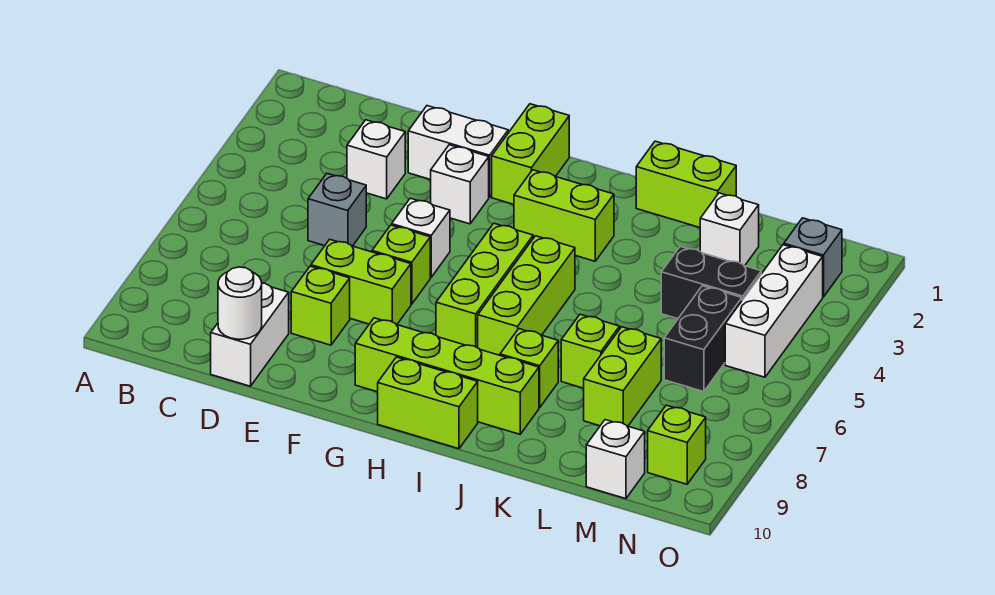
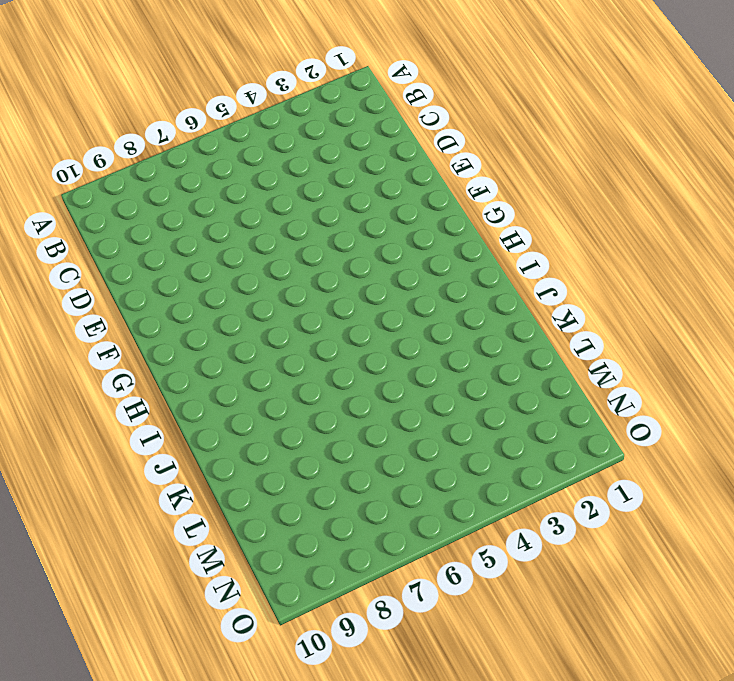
none -> white brick D3 level 1
none -> grey brick D5 level 1
none -> white brick D9:D10 level 1

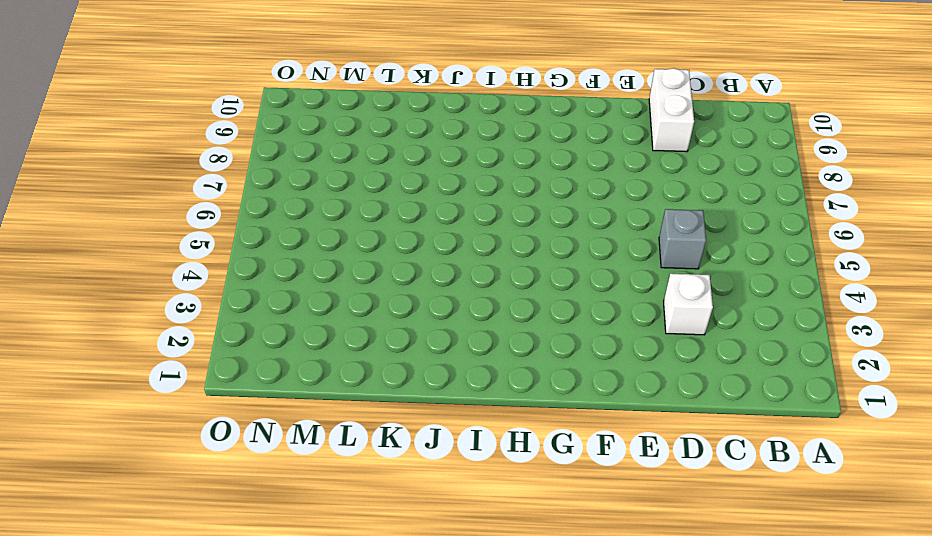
none -> white brick E2:F2 level 1
none -> lime brick E7:F7 level 1
none -> lime brick E8 level 1

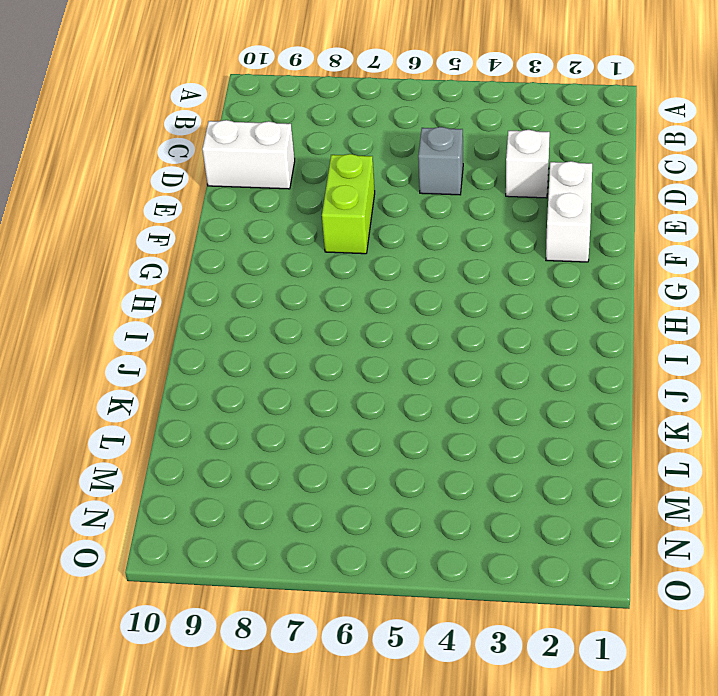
none -> lime brick E8 level 1
none -> white brick F3 level 1
none -> white brick F5 level 1

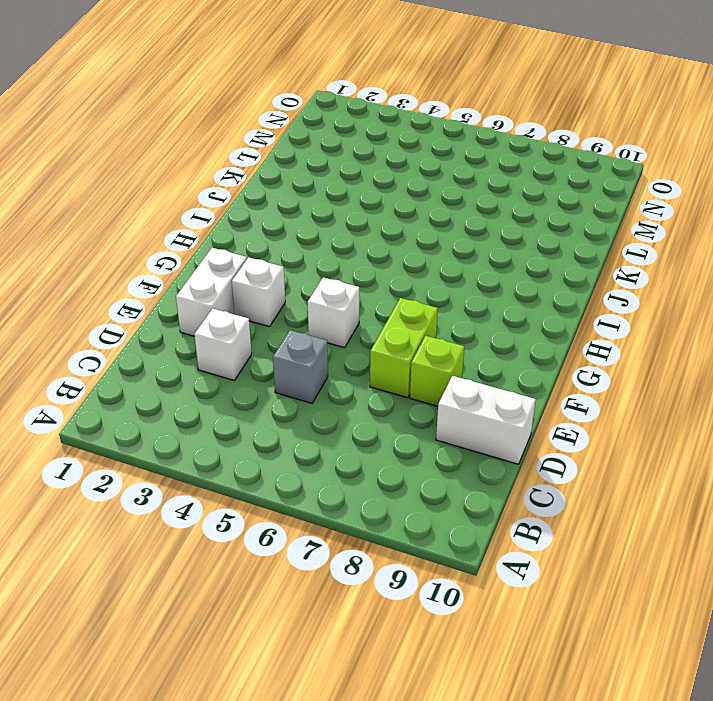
none -> lime brick F6 level 1
none -> lime brick G1:G2 level 1
none -> lime brick G9:J9 level 1

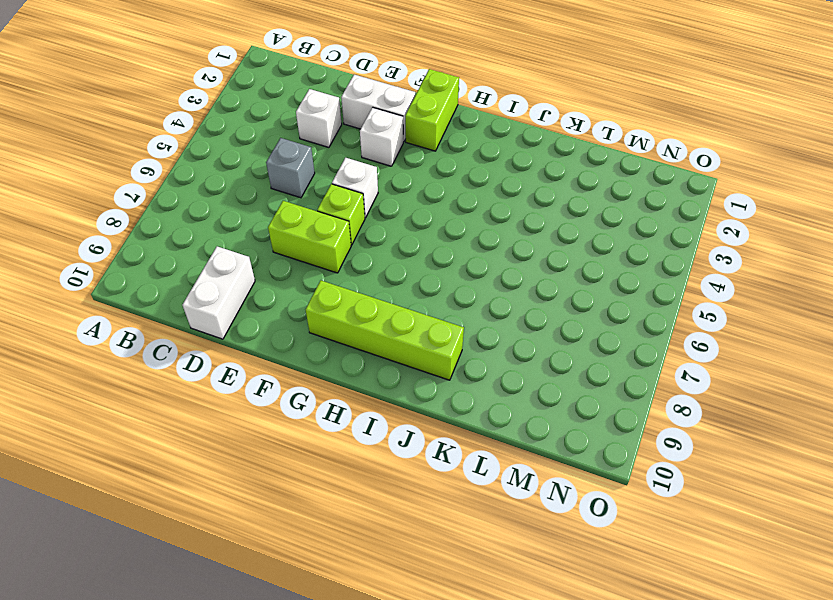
none -> lime brick E8 level 1
none -> lime brick H3:I3 level 1
none -> lime brick H5:H7 level 1

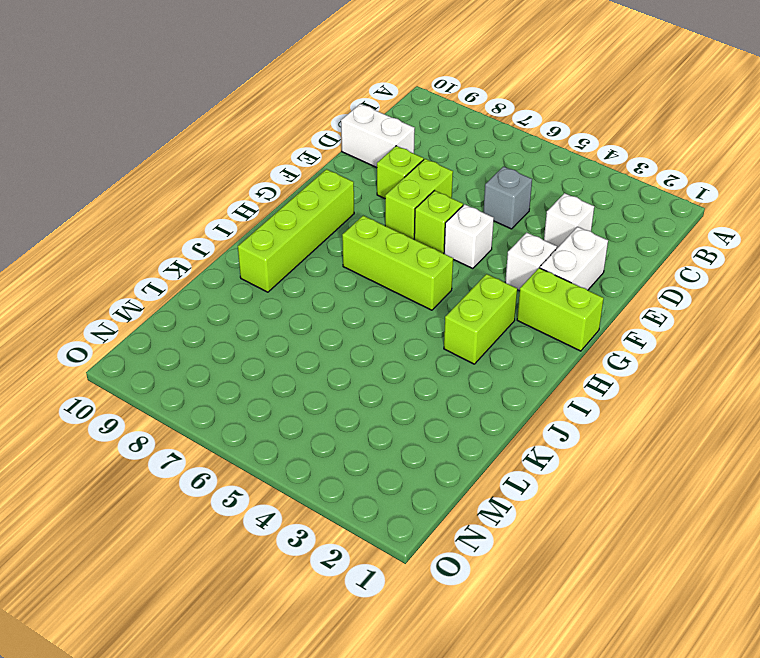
none -> lime brick H10:I10 level 1
none -> lime brick I5:I7 level 1
none -> lime brick J1:K1 level 1

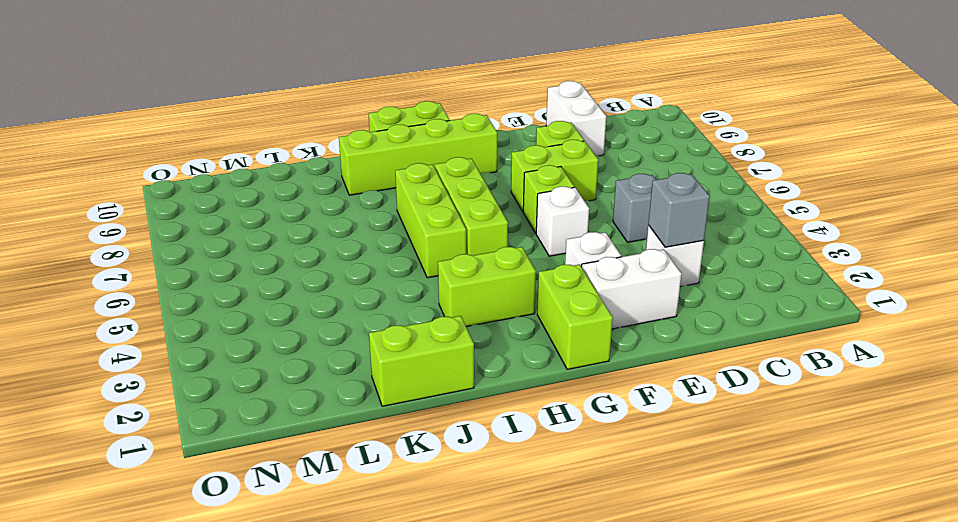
grey brick D3 level 2 -> grey brick N2 level 1
none -> lime brick J8 level 1
none -> lime brick K7 level 1
none -> white brick L2 level 1

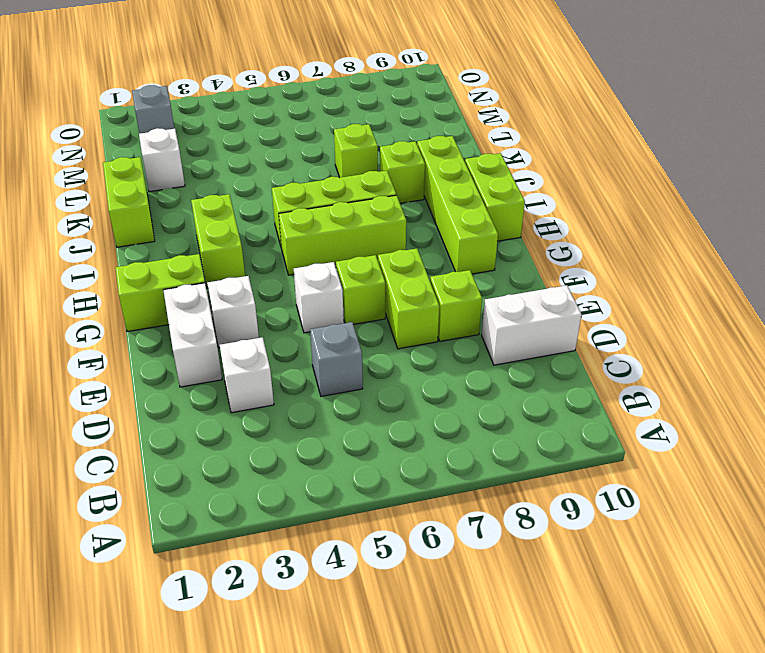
none -> black brick L4:M4 level 1
none -> lime brick L7:L8 level 1
none -> black brick M5:M6 level 1

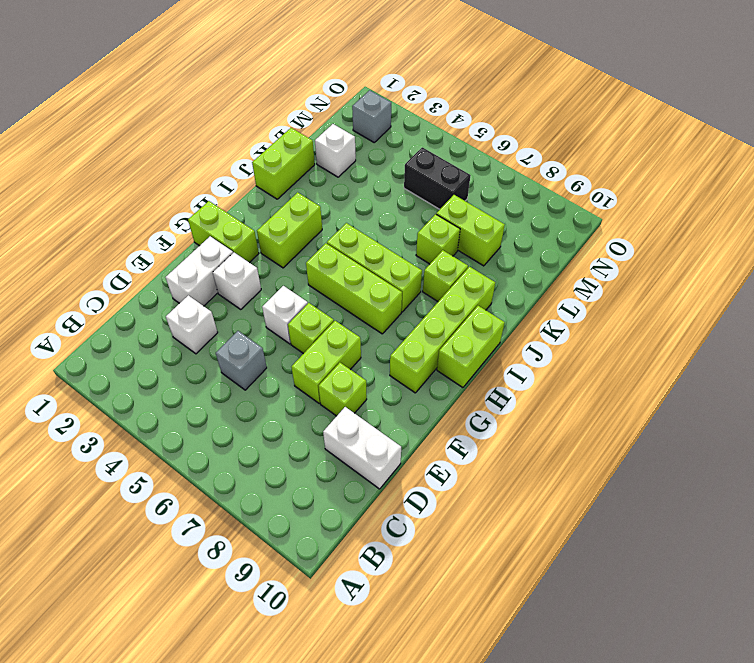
none -> black brick L4:M4 level 1
none -> white brick M10 level 1
none -> white brick N3:N5 level 1

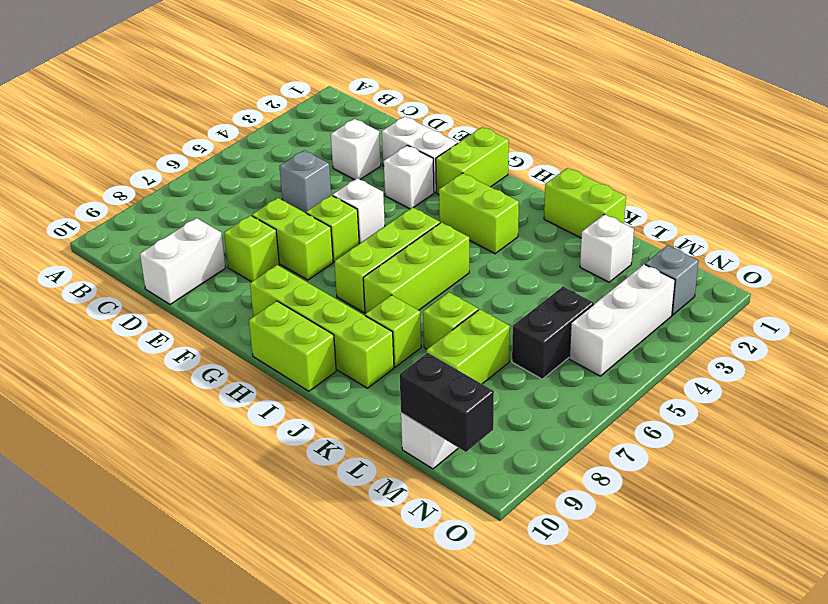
black brick M10:N10 level 2 -> black brick L4:M4 level 1
none -> lime brick N9 level 1
none -> white round brick D10 level 2

